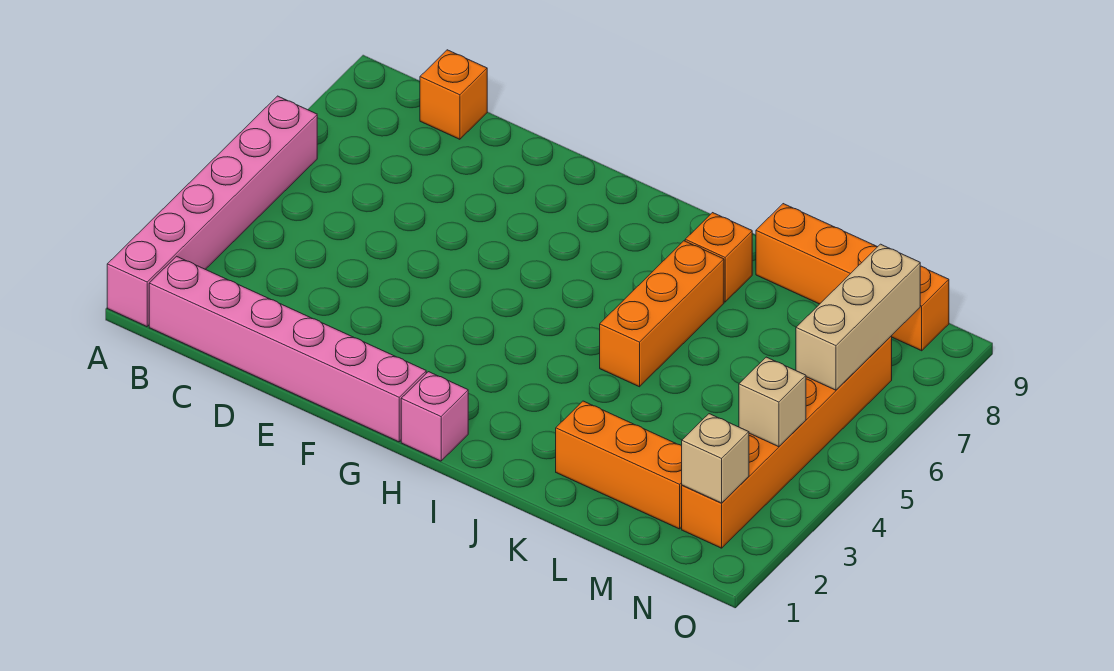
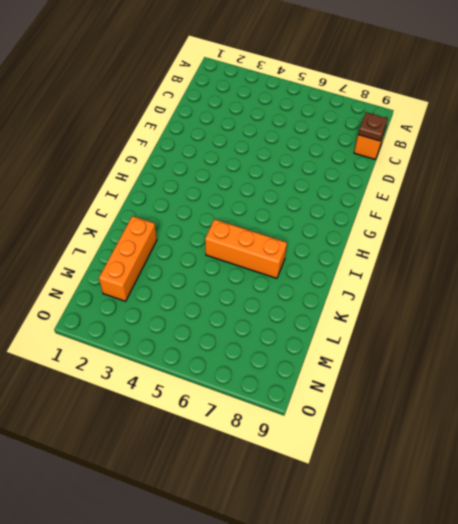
brown plate C9 level 2 -> none
none -> pink brick A1:A6 level 1
none -> pink brick B1:G1 level 1
none -> pink brick H1 level 1

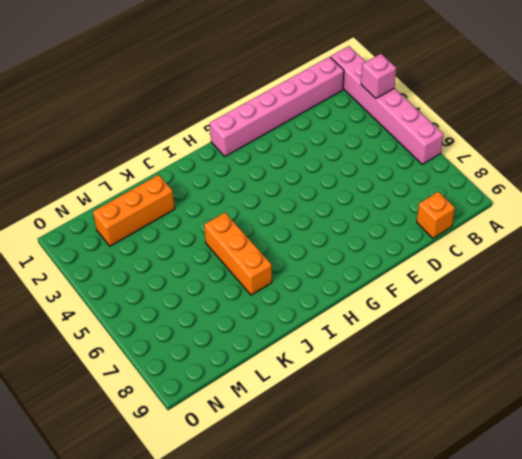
pink brick A3 level 2 -> pink brick H1 level 1
none -> orange brick J8 level 1
none -> orange brick K9:N9 level 1
none -> orange brick N2:N7 level 1

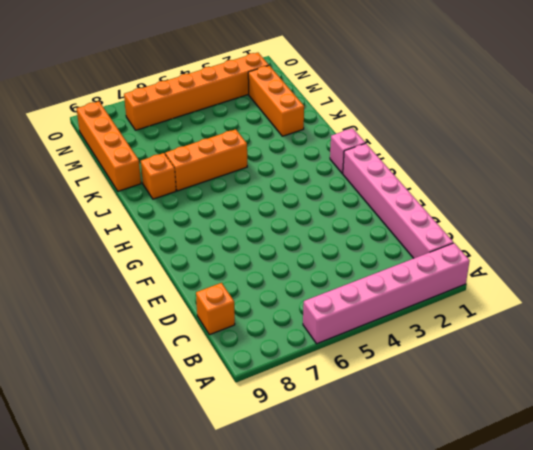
none -> tan brick N2 level 2
none -> tan brick N4 level 2
none -> tan brick N6:N8 level 2

